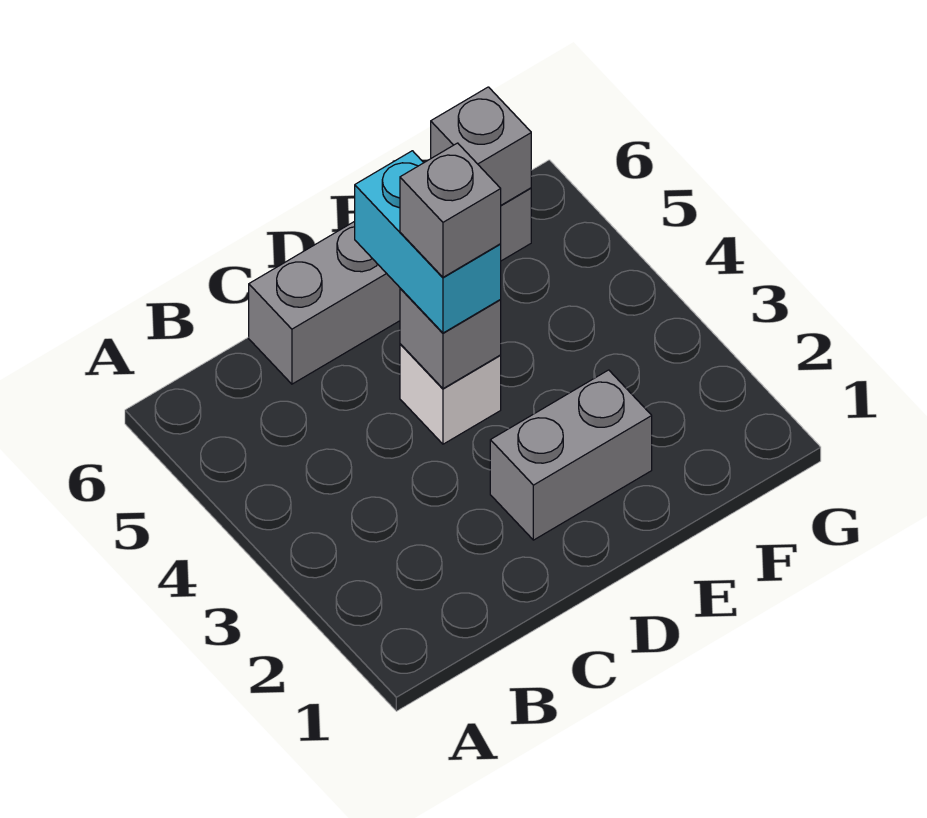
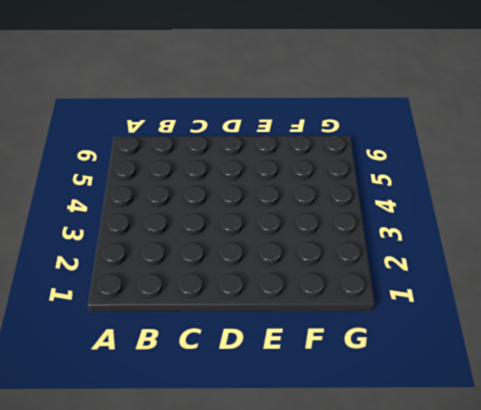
none -> grey brick C6:F6 level 1
none -> grey brick D2:E2 level 1

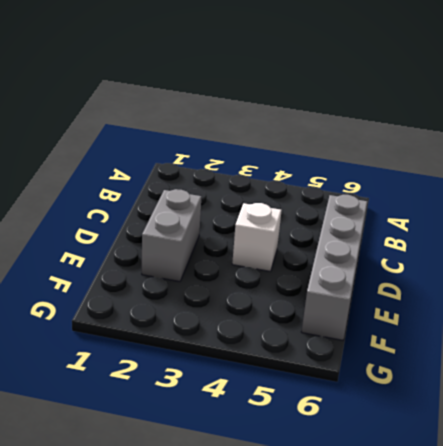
none -> grey brick D4 level 2
none -> grey brick F6 level 2

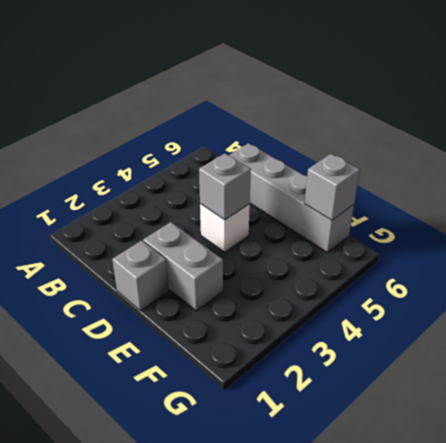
grey brick D1 level 1 -> grey brick D4 level 4
none -> cyan brick D4:D5 level 3

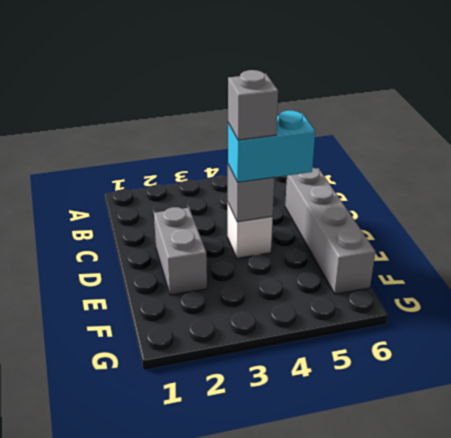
none -> grey brick F6 level 2

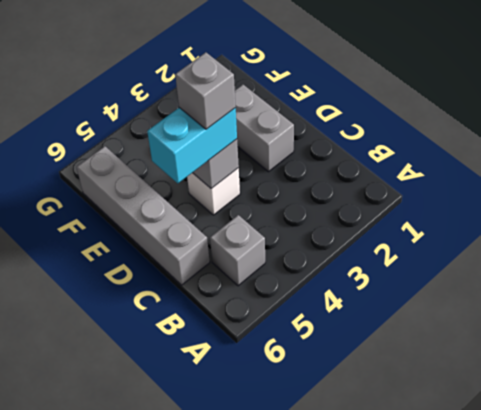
grey brick B5 level 1 -> grey brick F6 level 2

